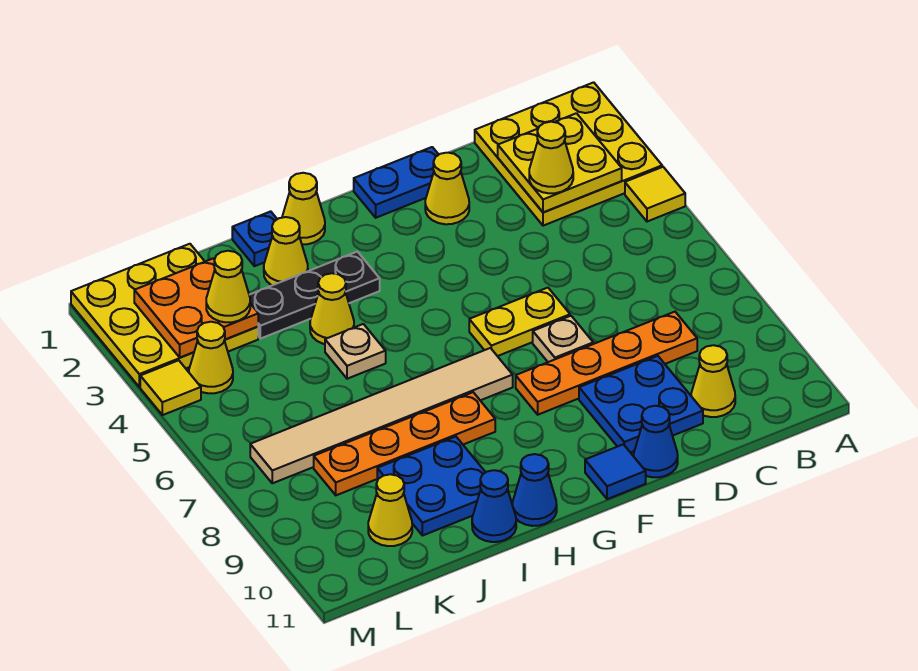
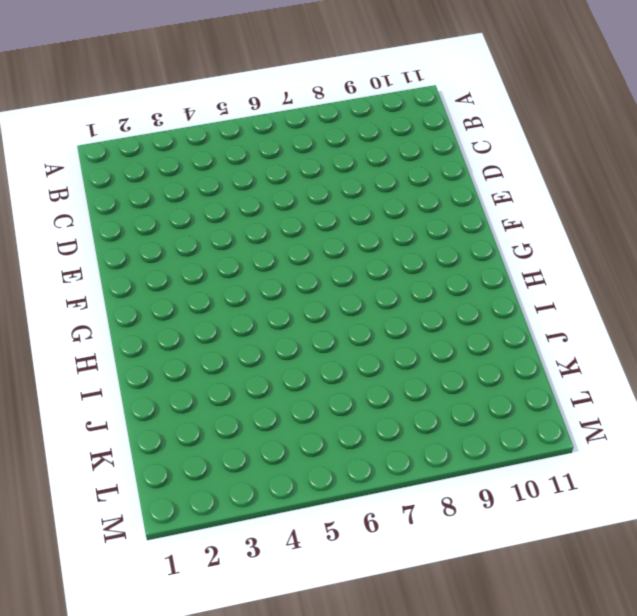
none -> yellow plate A1:C3 level 1
none -> yellow tile A4 level 1
none -> orange plate C8:F8 level 1
none -> yellow cone C10 level 1

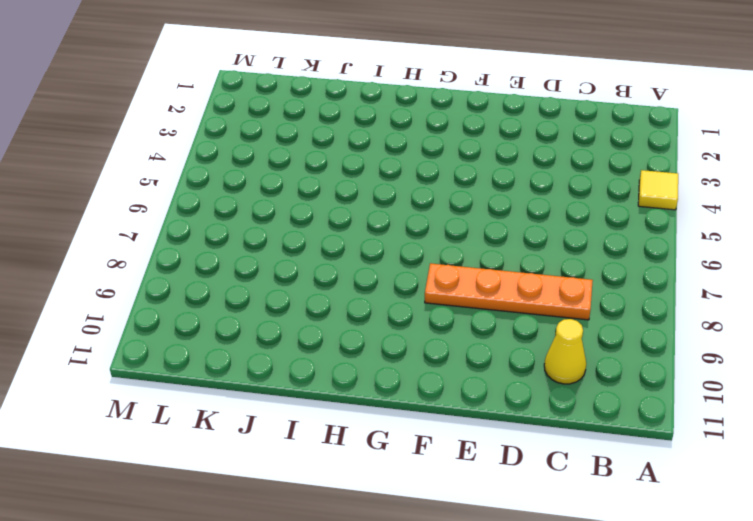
none -> yellow plate A1:C3 level 1
none -> blue plate D9:E10 level 1
none -> blue plate E1:F1 level 1
none -> yellow cone E2 level 1

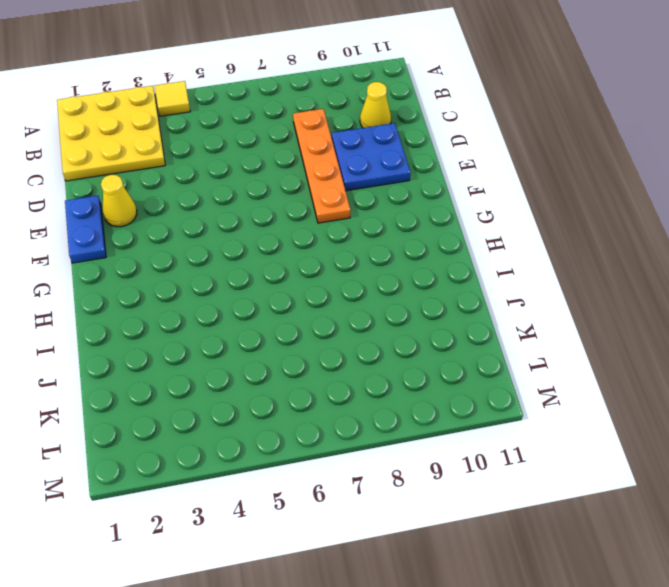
none -> yellow plate E6:F6 level 1
none -> tan plate E7 level 1
none -> blue cone E11 level 1
none -> blue tile F11 level 1

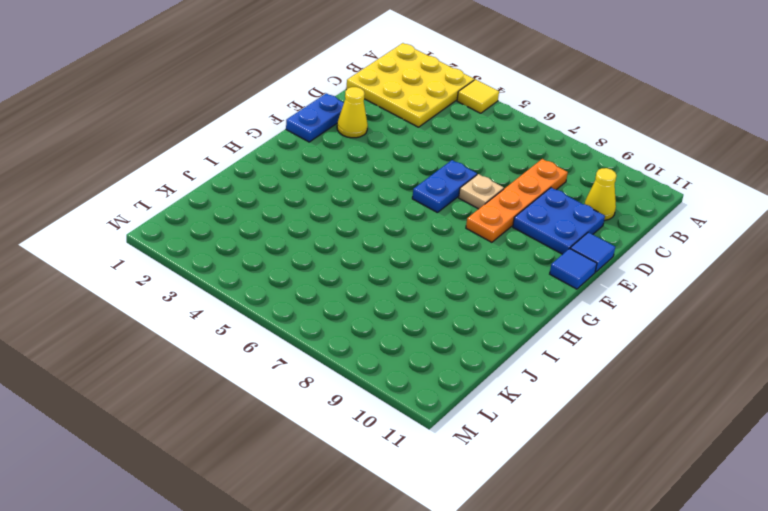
blue plate E6:F6 level 1 -> yellow plate E6:F6 level 1
blue tile E11 level 1 -> blue cone E11 level 1
none -> tan tile G7:L7 level 1
none -> yellow cone H1 level 1
none -> black plate H3:J3 level 1
none -> orange plate H8:K8 level 1

